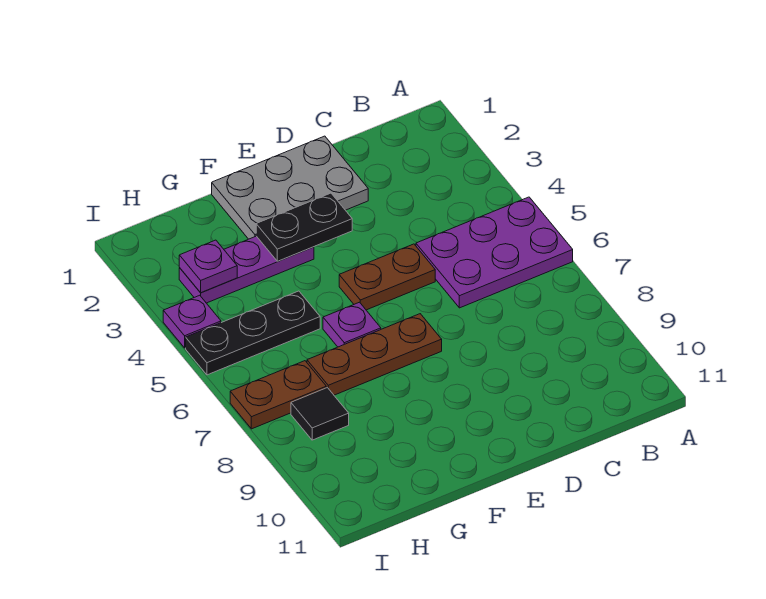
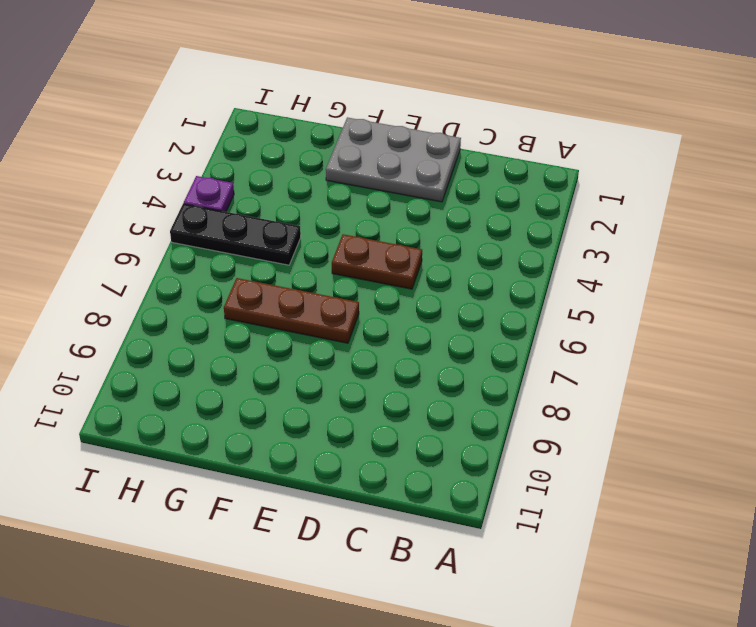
none -> purple plate A5:C6 level 1
none -> purple plate F3:H3 level 1
none -> purple plate F6 level 1

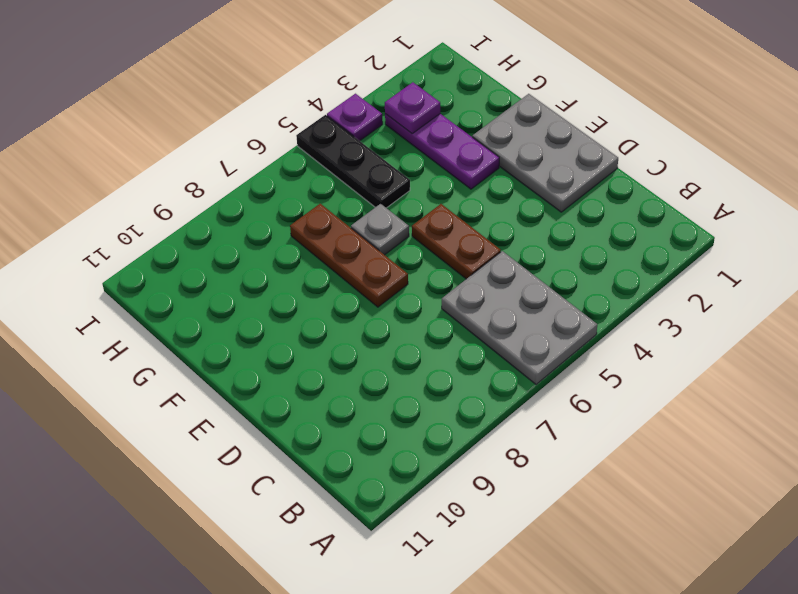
grey plate A5:C6 level 1 -> purple plate A5:C6 level 1
grey plate F6 level 1 -> purple plate F6 level 1
none -> brown plate H7:I7 level 1
none -> black tile H8 level 1
none -> black plate E3:F3 level 2

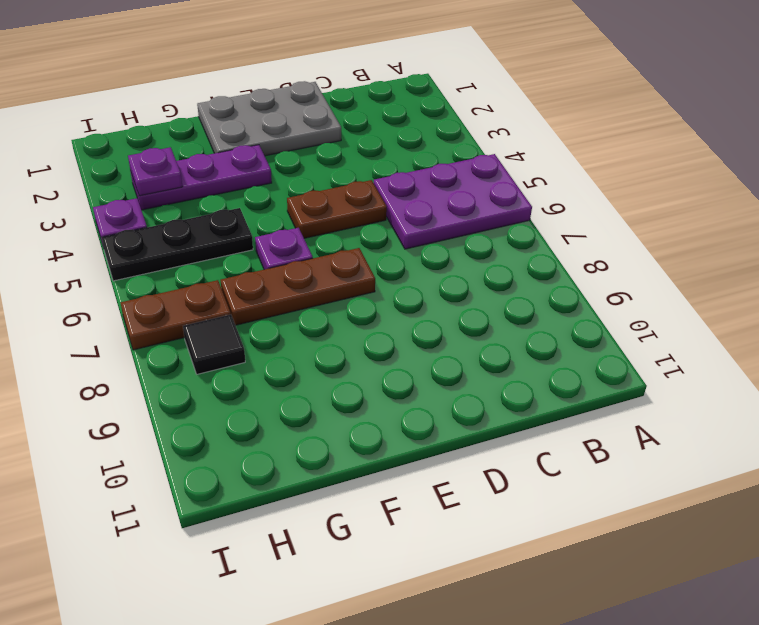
none -> black plate E3:F3 level 2

